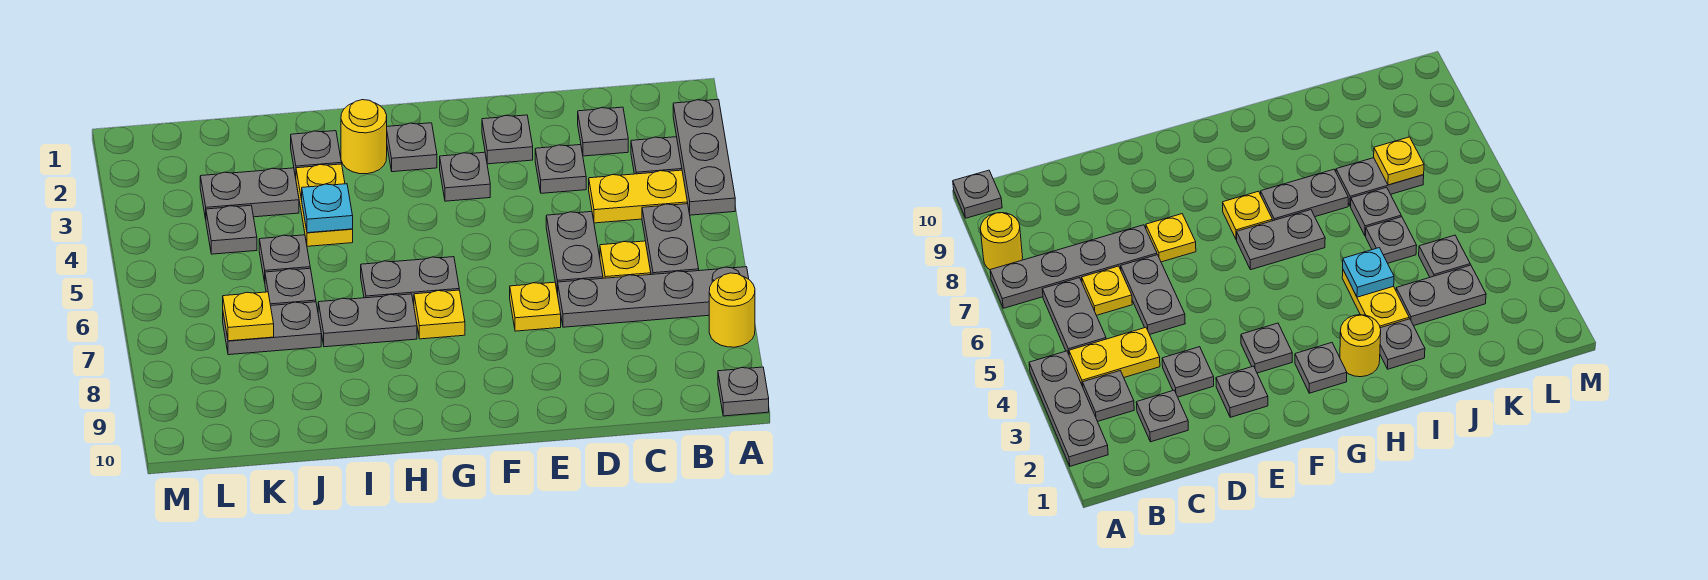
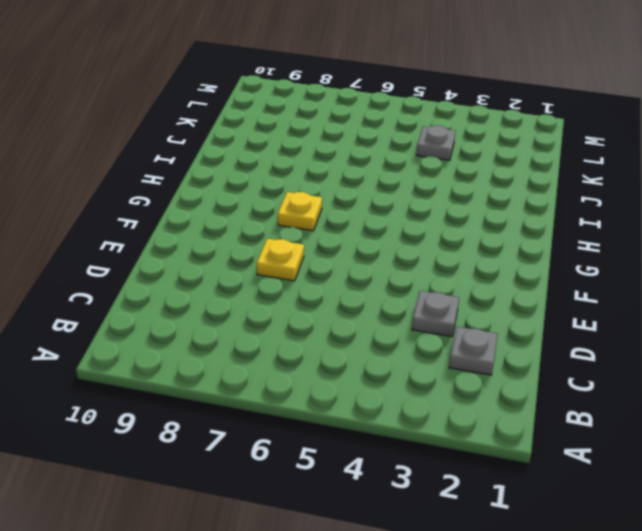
none -> grey plate A2:A4 level 1
none -> grey plate A7:D7 level 1
none -> yellow round brick A8 level 1

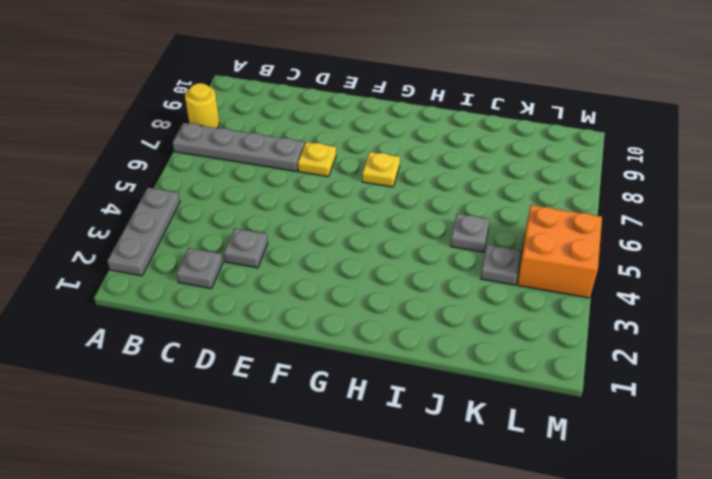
orange brick L4:M5 level 1 -> none
none -> grey plate A10 level 1
none -> grey plate B3 level 1
none -> yellow plate B4:C4 level 1

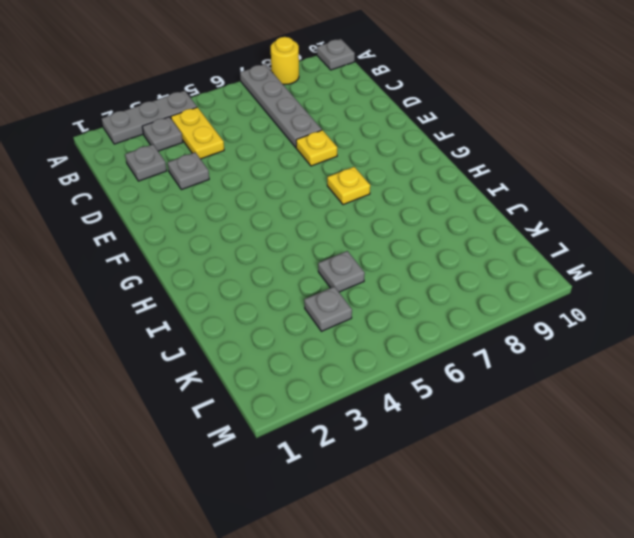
none -> grey plate B5:B6 level 1
none -> yellow plate C6 level 1
none -> grey plate D5:D6 level 1

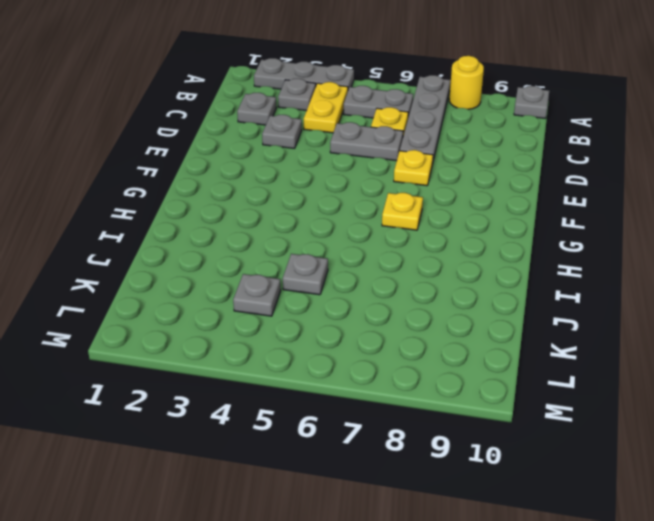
none -> grey plate E2 level 1
none -> grey plate F3 level 1
none -> grey plate G2 level 1

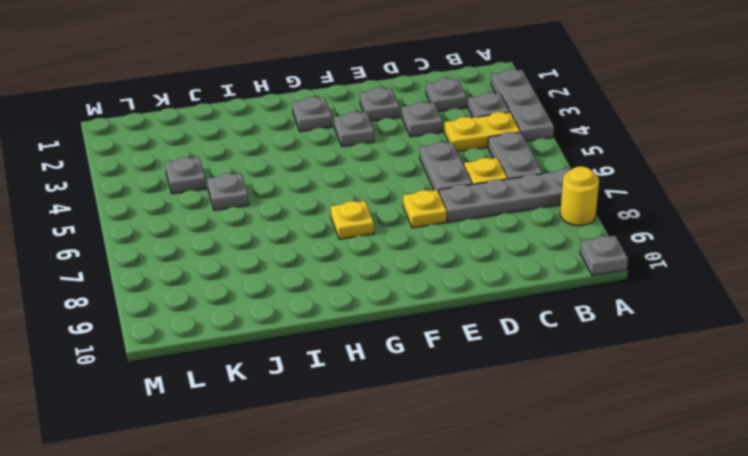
none -> grey plate G6:H6 level 1
none -> yellow round brick H2 level 1
none -> grey plate H7:I7 level 1

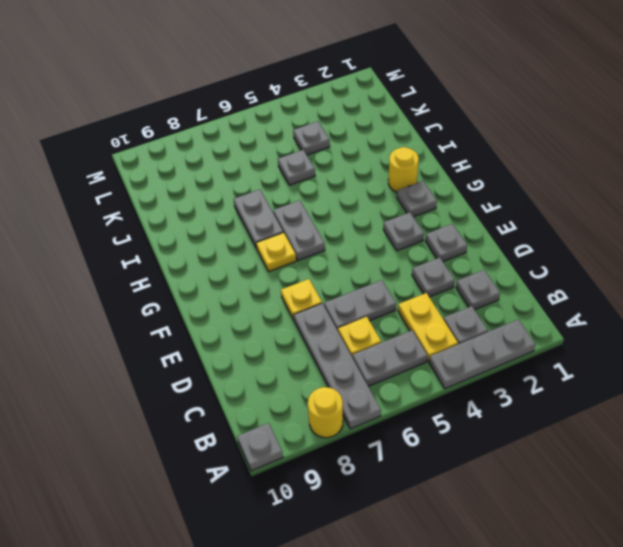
none -> grey plate I2 level 1
none -> yellow plate I3:I4 level 1
none -> grey plate J3:K3 level 1

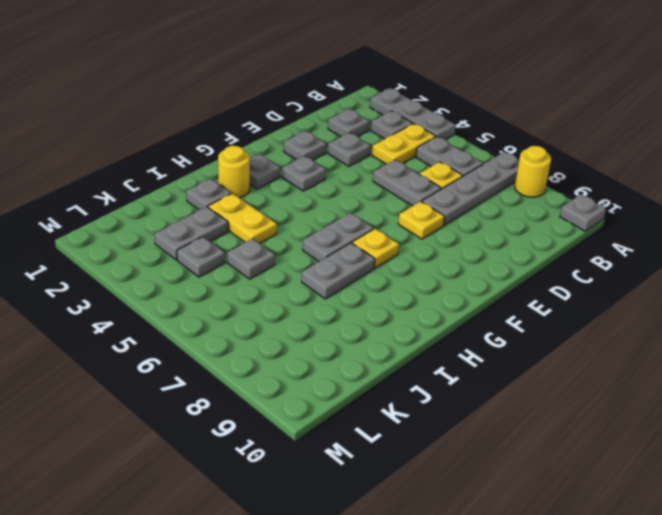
none -> grey plate J6 level 1
none -> grey plate J7:K7 level 1
none -> cyan plate I4 level 2

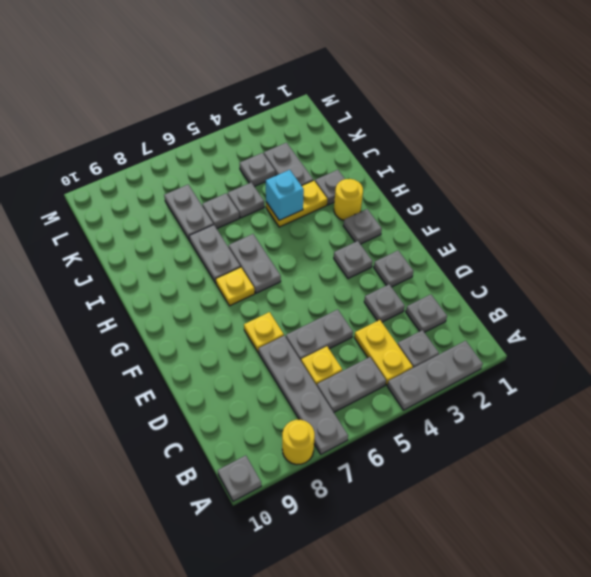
cyan brick I4 level 2 -> cyan plate I4 level 2
none -> yellow plate K7 level 2

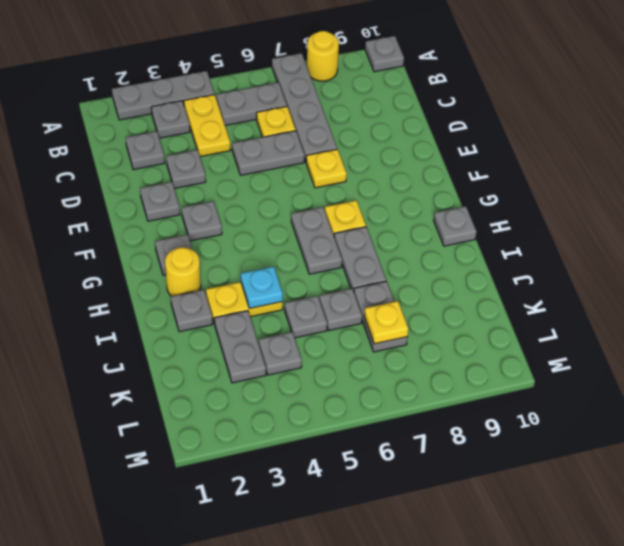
grey plate H10 level 1 -> none

